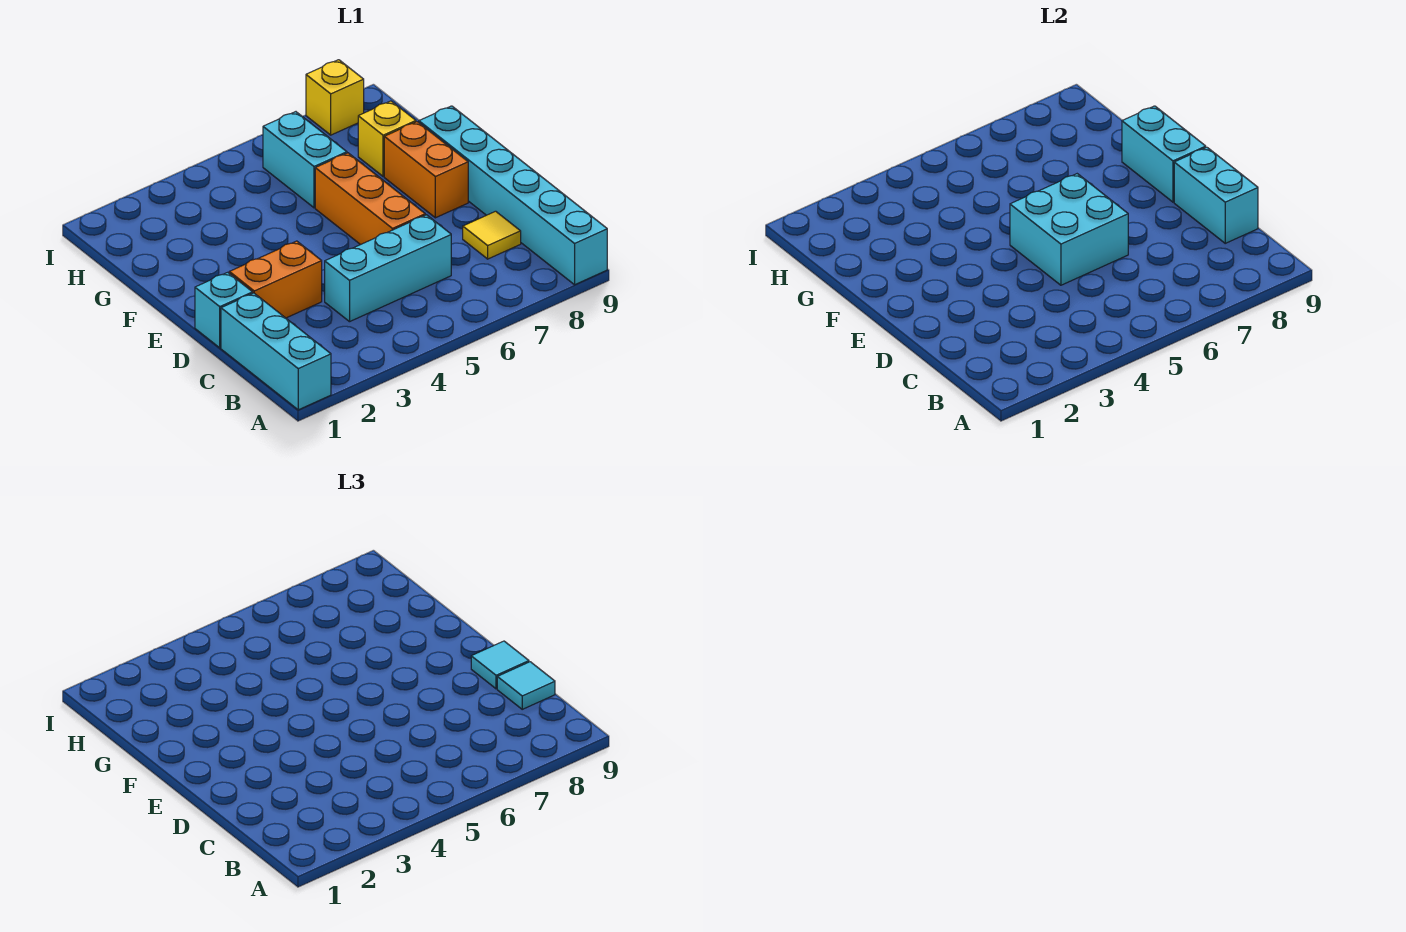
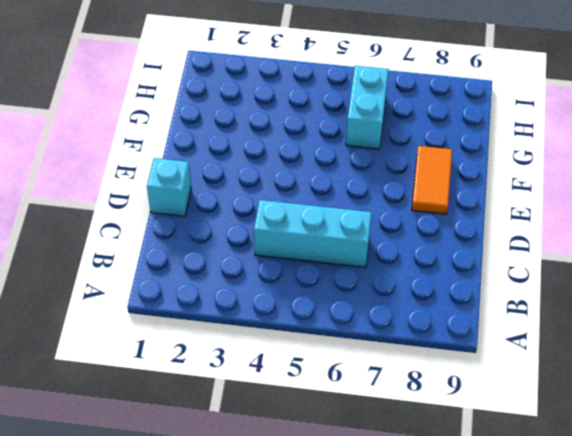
orange tile E8:F8 level 1 -> orange brick E8:F8 level 1
none -> cyan brick A1:C1 level 1
none -> cyan brick A9:F9 level 1
none -> yellow tile C8 level 1

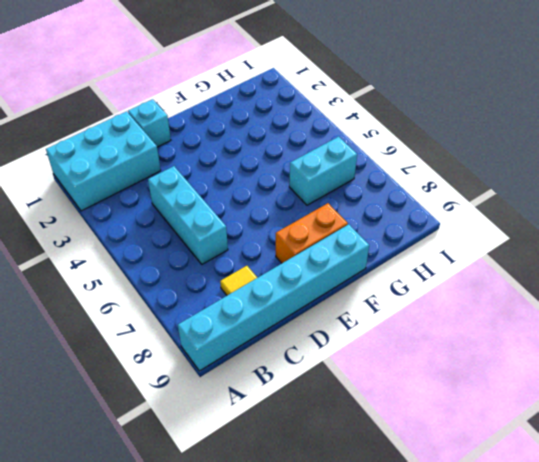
cyan brick A1:C2 level 1 -> cyan brick A1:C1 level 1
none -> orange brick D2:D3 level 1
none -> orange brick D6:F6 level 1
none -> yellow brick G8 level 1

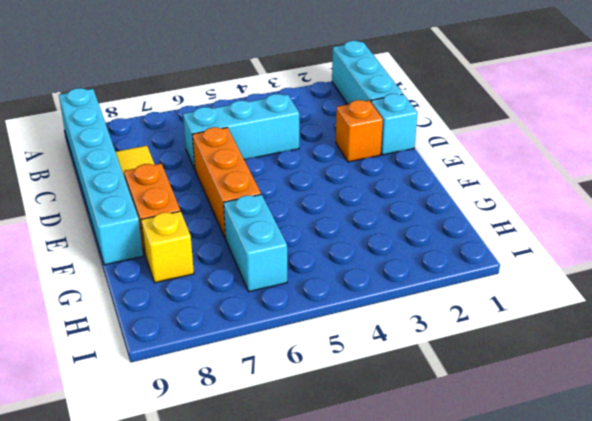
orange brick D2 level 1 -> orange brick D2:D3 level 1
none -> yellow brick I8 level 1
none -> cyan brick C9:D9 level 2
none -> cyan brick D5:E6 level 2

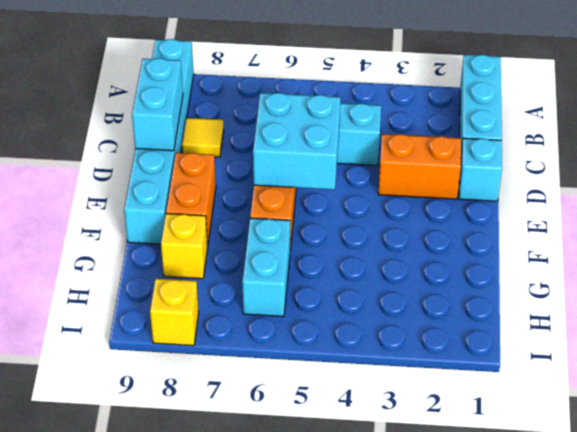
none -> cyan brick E9:F9 level 2
none -> cyan tile C9 level 3
none -> cyan tile D9 level 3

